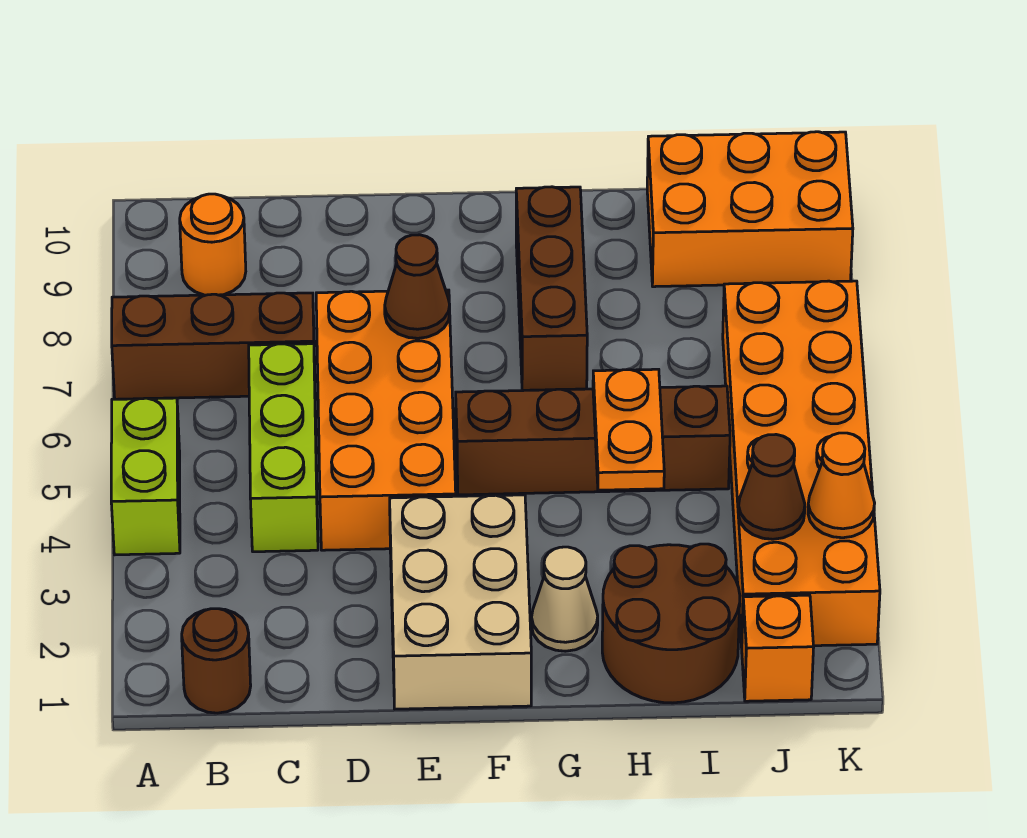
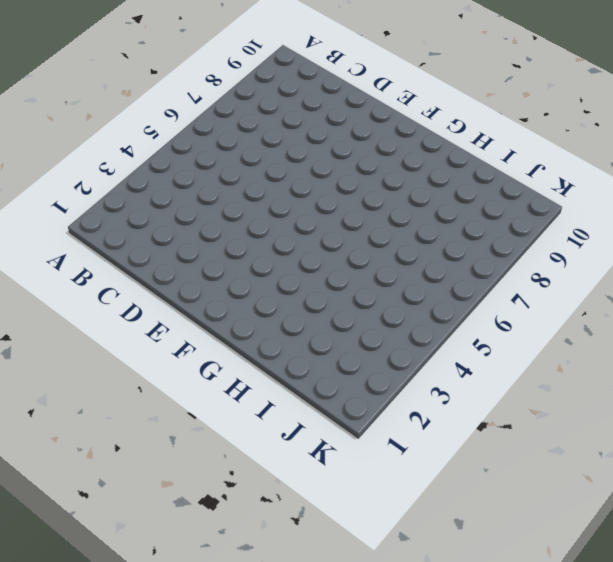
none -> lime brick A4:A5 level 1
none -> brown brick A7:C7 level 1
none -> brown round brick B1 level 1

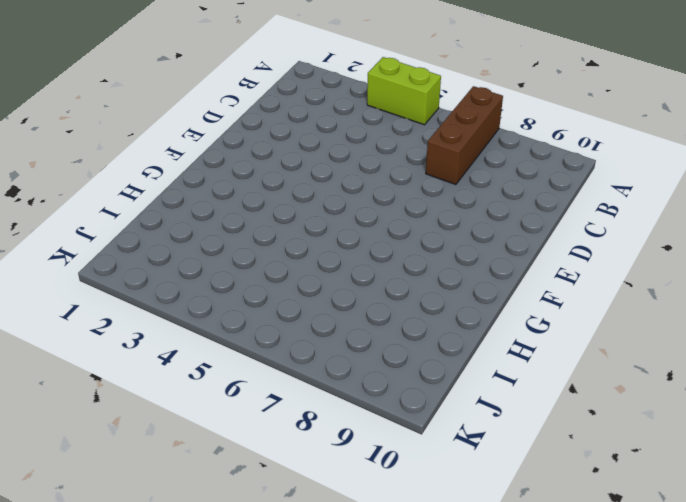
none -> brown round brick B1 level 1
none -> orange round brick B9 level 1
none -> lime brick C4:C6 level 1

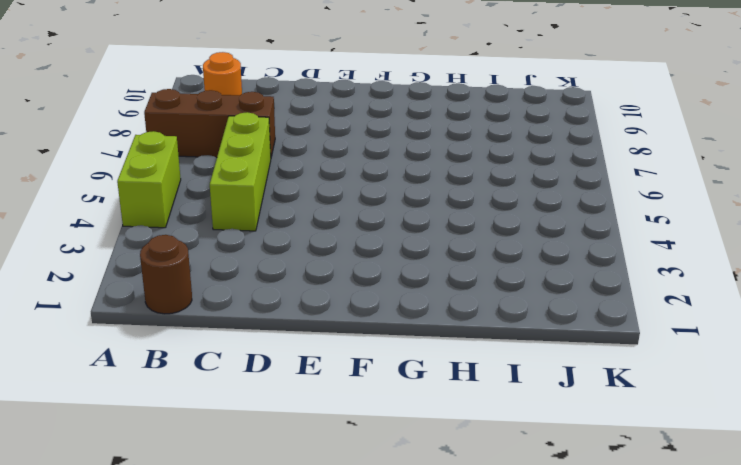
none -> orange brick D4:E7 level 1
none -> tan brick E1:F3 level 1
none -> brown brick F5:I5 level 1

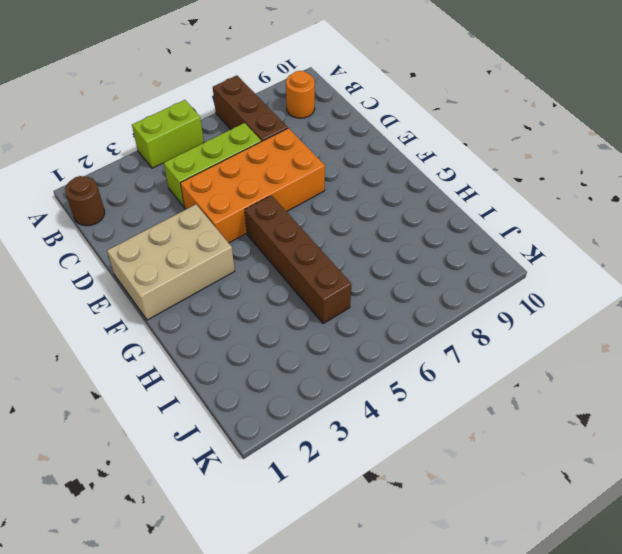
none -> tan cone G2 level 1
none -> brown brick G7:G9 level 1
none -> brown round brick H1:I2 level 1

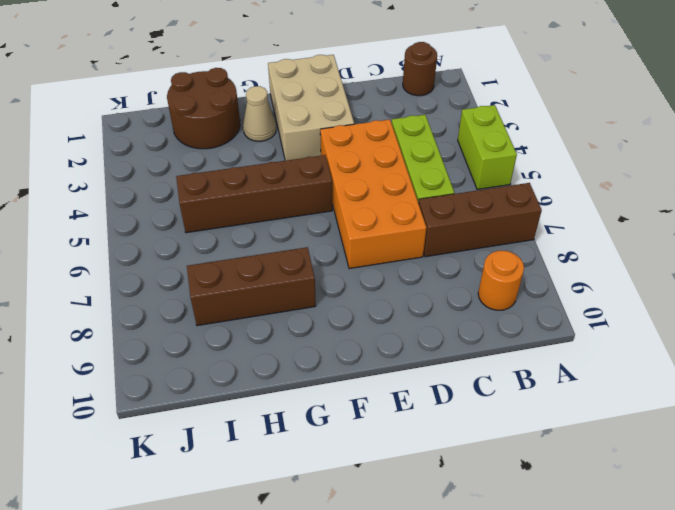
brown brick G8:I8 level 1 -> brown brick G7:G9 level 1
none -> orange brick I9:K10 level 1
none -> orange brick J1 level 1
none -> orange brick J2:K7 level 1

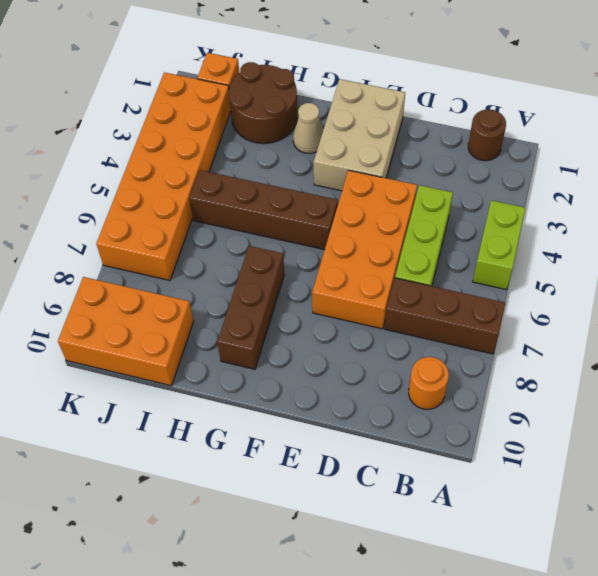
none -> brown cone E7 level 2
none -> orange plate H4:H5 level 2
none -> brown cone J3 level 2

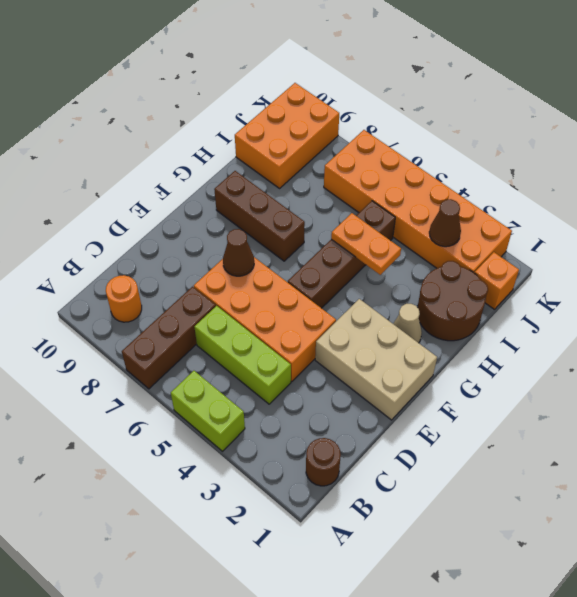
none -> orange cone K3 level 2

